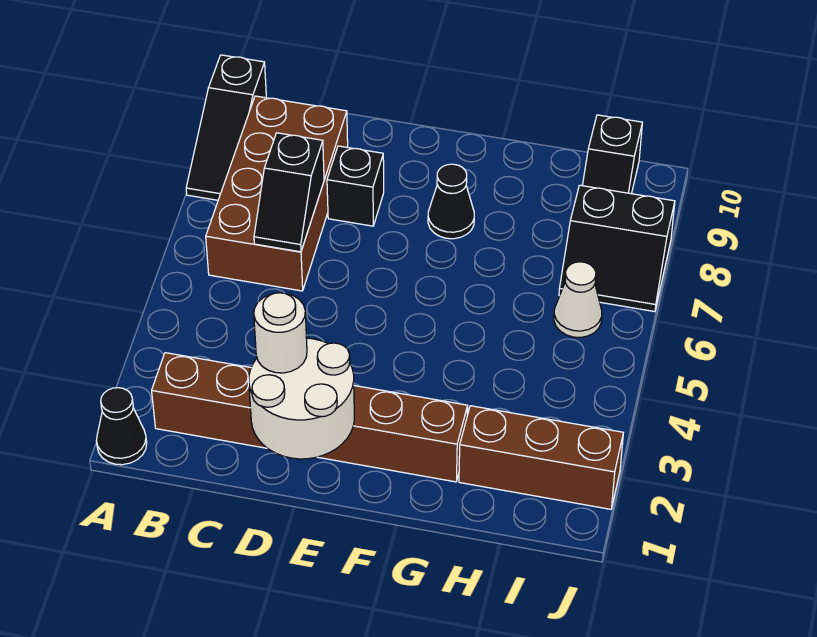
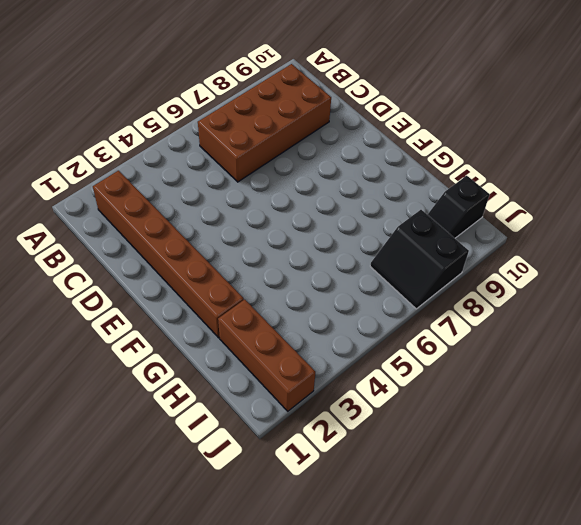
none -> black cone A1 level 1
none -> black slope A8:A10 level 1 top 10
none -> black brick D8 level 1

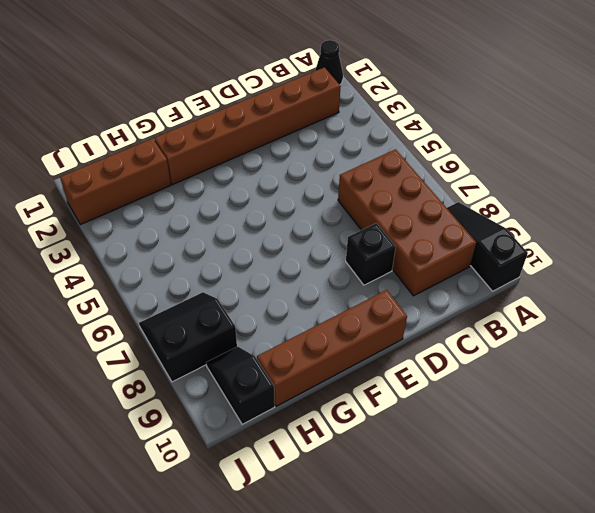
brown brick E10:H10 level 1 -> none
none -> black cone F8 level 1
none -> white cone I6 level 1
none -> black slope C6:C7 level 2 top 7

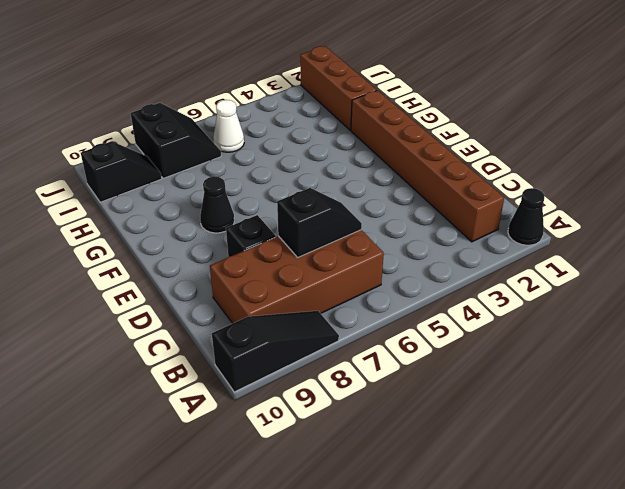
none -> white round brick D1:E2 level 2
none -> white round brick D2 level 3

